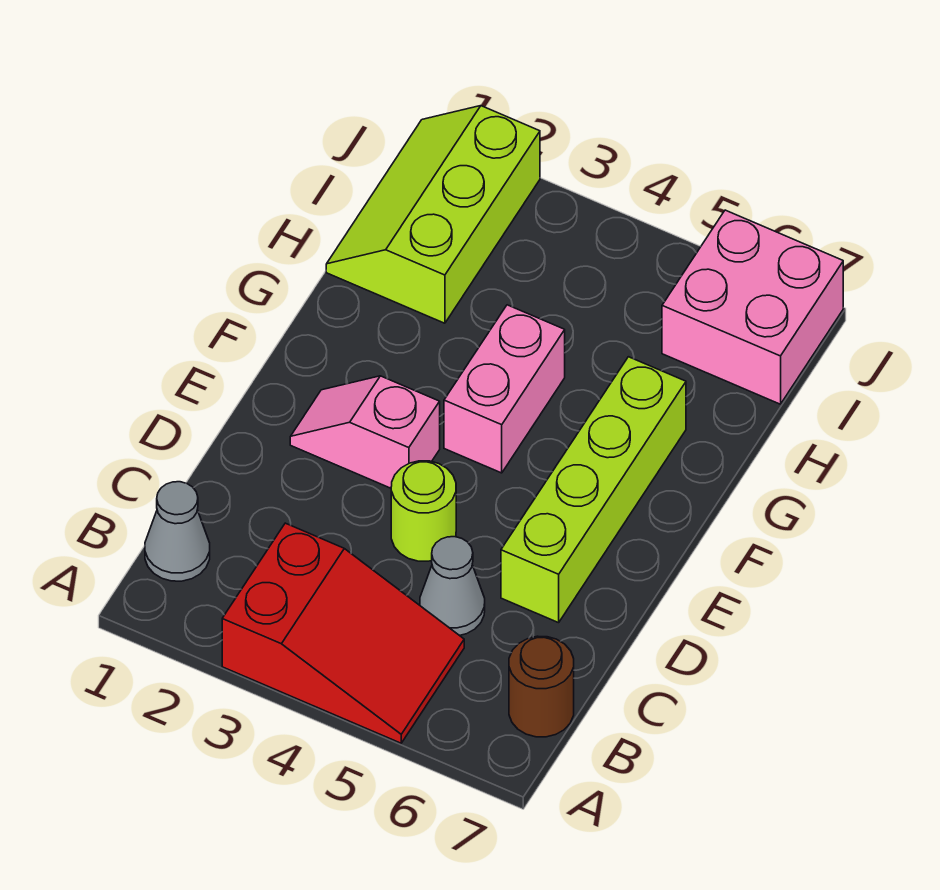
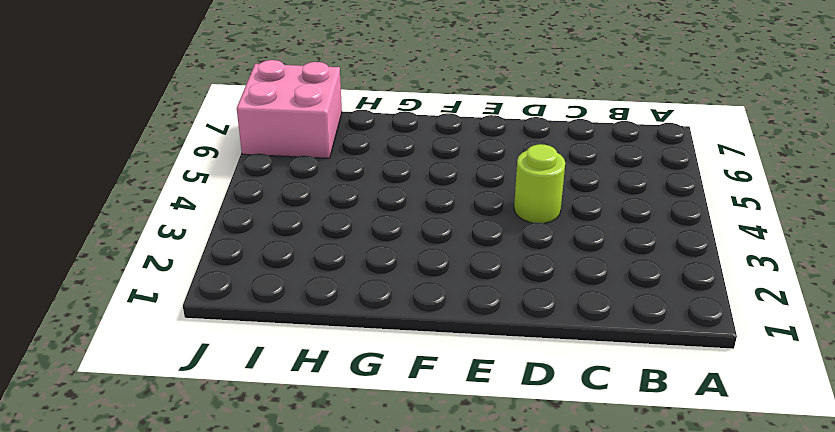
none -> red slope A3:B5 level 1 top 3
none -> grey cone B1 level 1

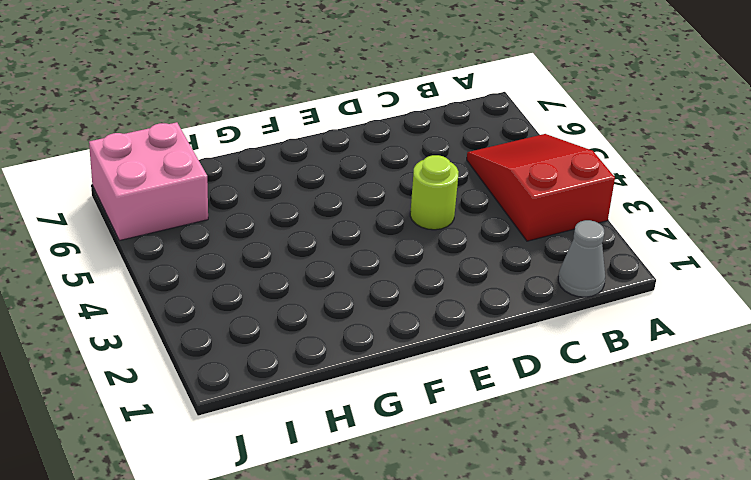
none -> brown round brick B7 level 1
none -> grey cone C5 level 1

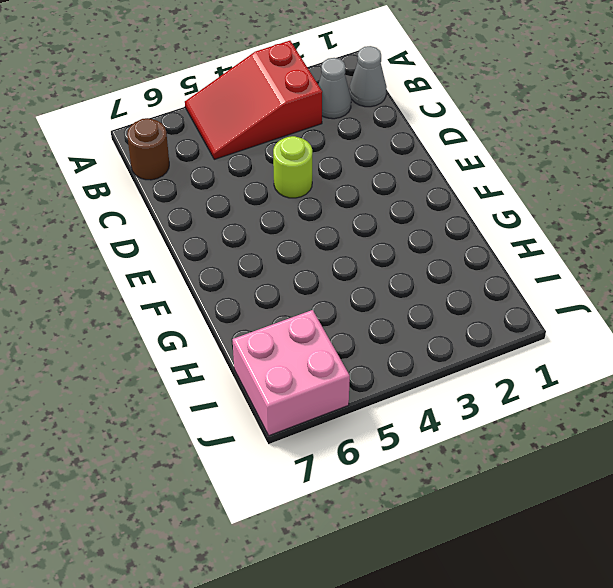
grey cone B2 level 1 -> grey cone C5 level 1
none -> lime brick D6:G6 level 1
none -> pink slope E2:E3 level 1 top 3

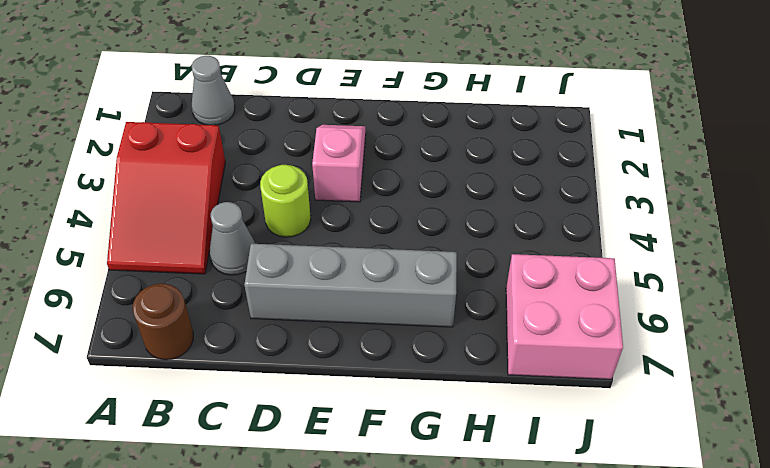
grey brick D6:G6 level 1 -> lime brick D6:G6 level 1
none -> pink brick F4:G4 level 1
none -> lime slope H1:J2 level 1 top 2

